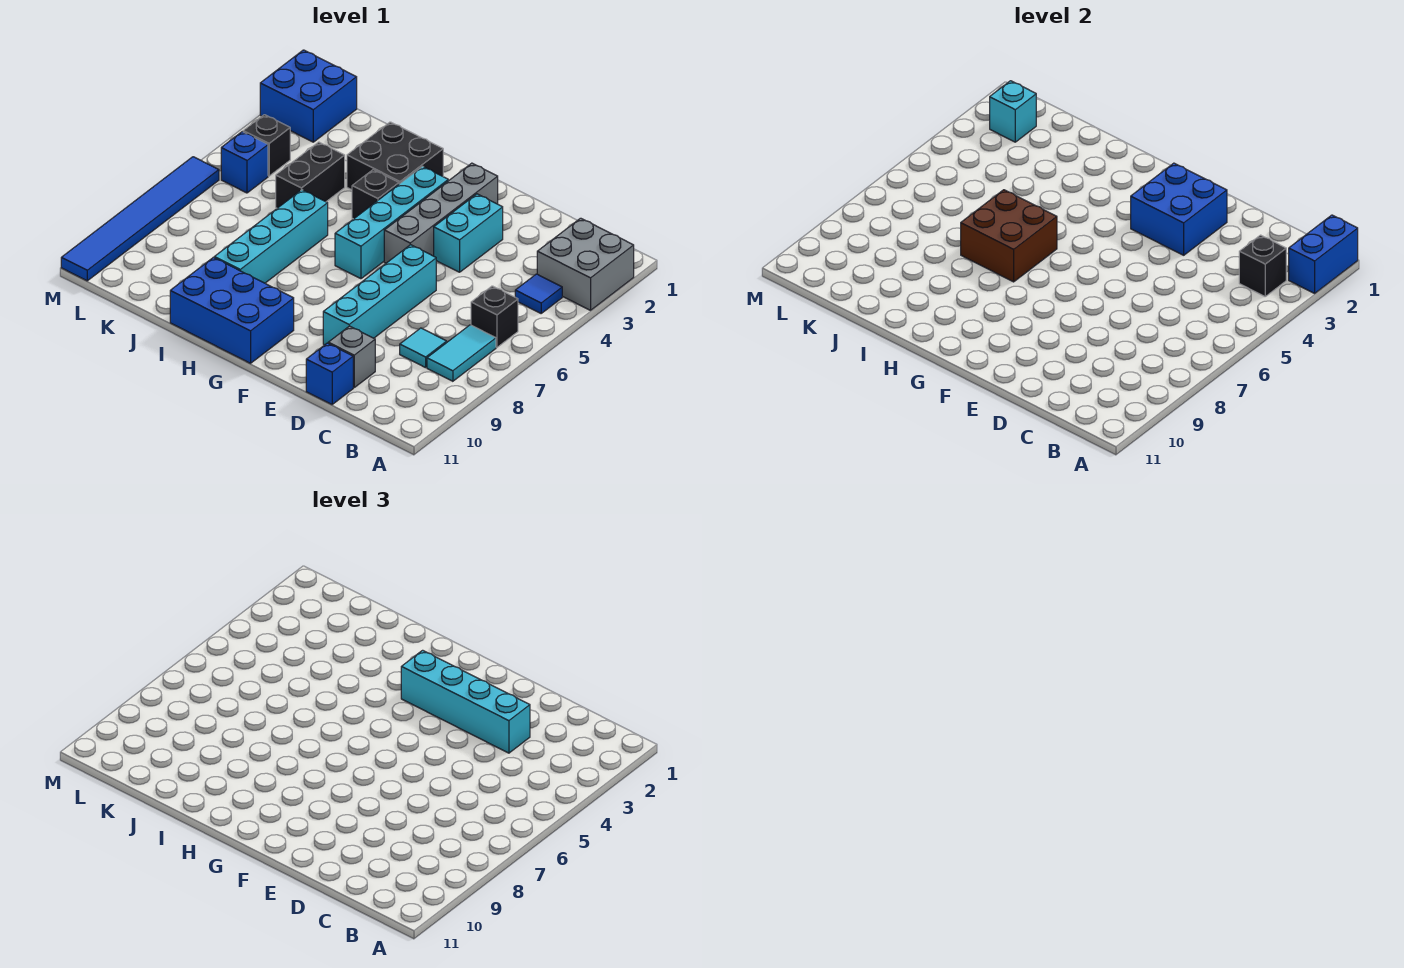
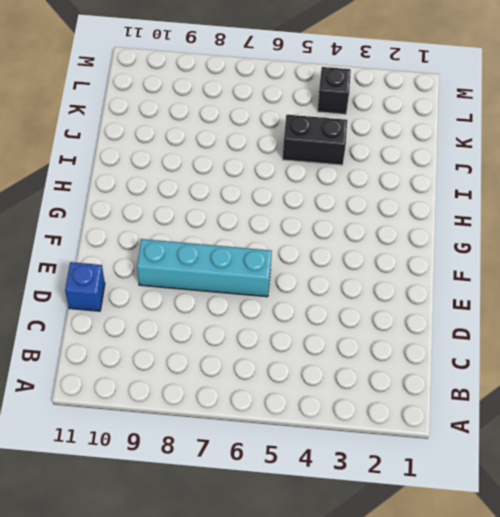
none -> grey brick A2:B3 level 1
none -> blue tile B4 level 1
none -> black brick B6 level 1

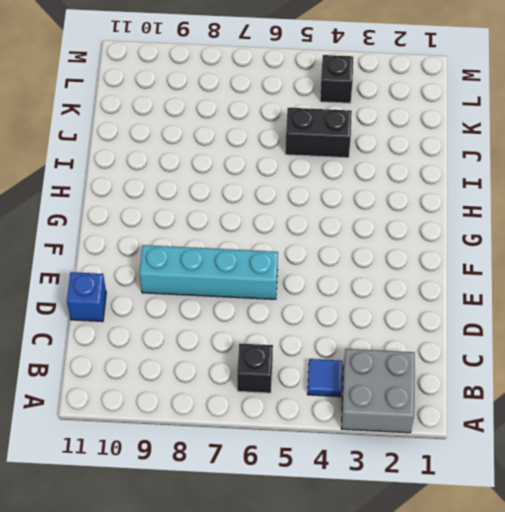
none -> cyan tile B7:B8 level 1
none -> cyan tile C8 level 1
none -> grey brick D10 level 1

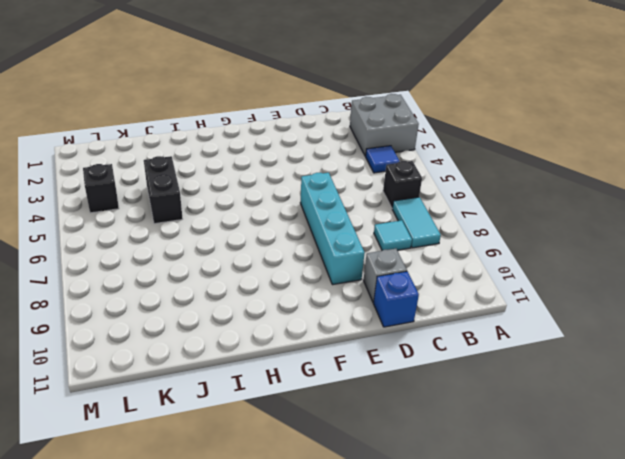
none -> cyan brick E3:E4 level 1
none -> grey brick F2:F5 level 1
none -> cyan brick G3:G6 level 1

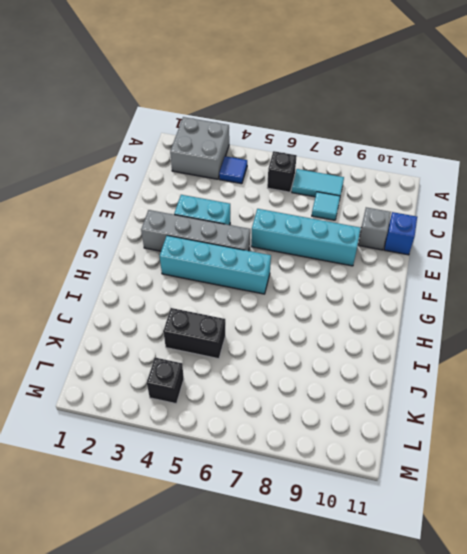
none -> blue brick G10:I11 level 1
none -> black brick H2:I3 level 1
none -> black brick H4 level 1

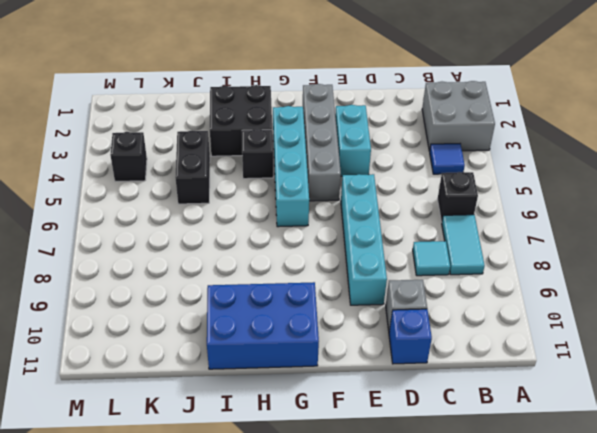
none -> cyan brick I6:I9 level 1
none -> blue brick L1:M2 level 1
none -> blue brick L5 level 1

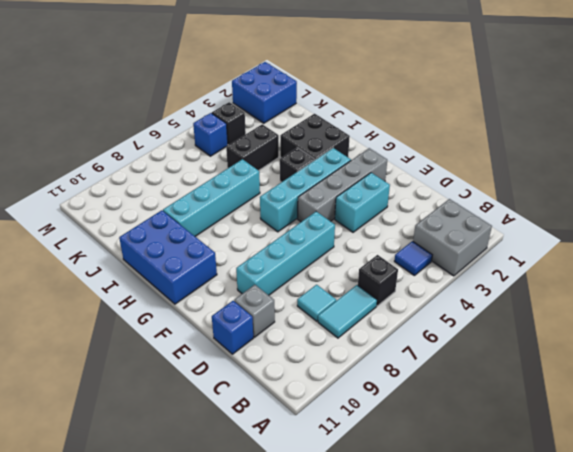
none -> blue tile M6:M11 level 1
none -> blue brick A1:A2 level 2
none -> black brick B3 level 2

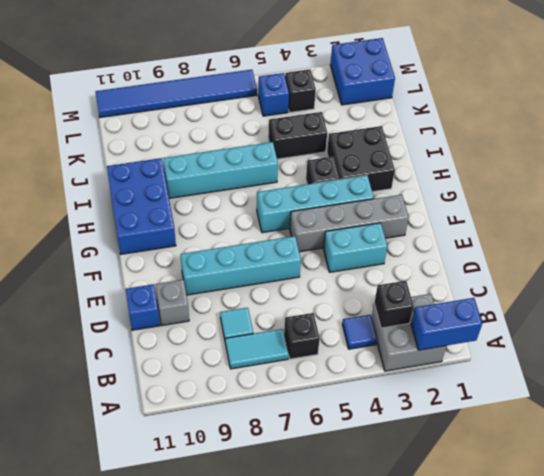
none -> blue brick E2:F3 level 2
none -> brown brick H6:I7 level 2
none -> cyan brick L2 level 2

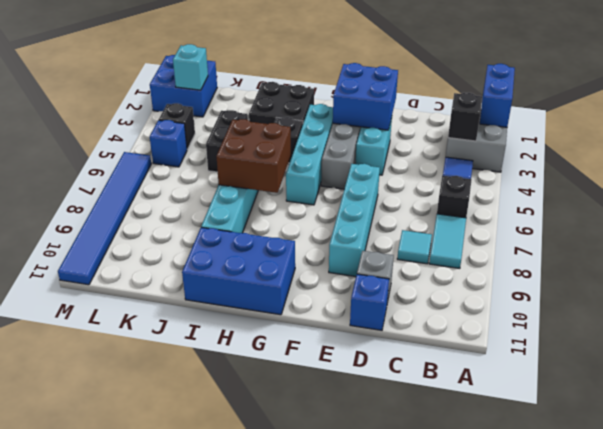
none -> cyan brick D3:G3 level 3

